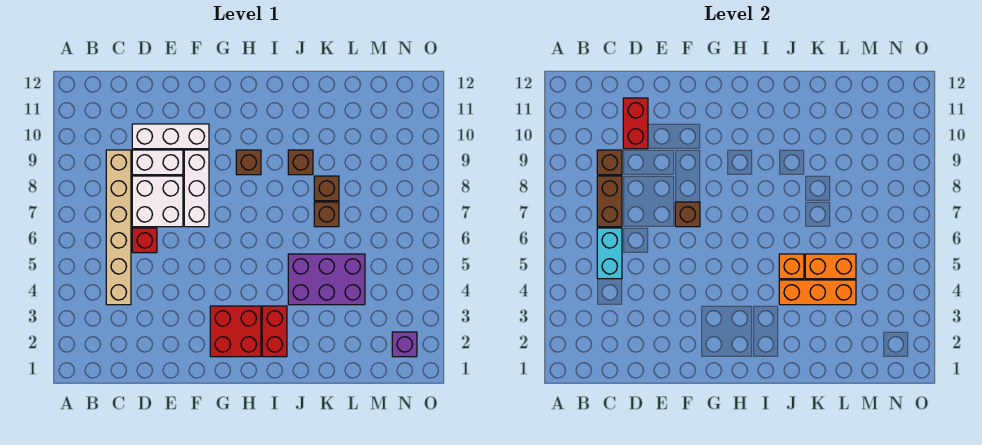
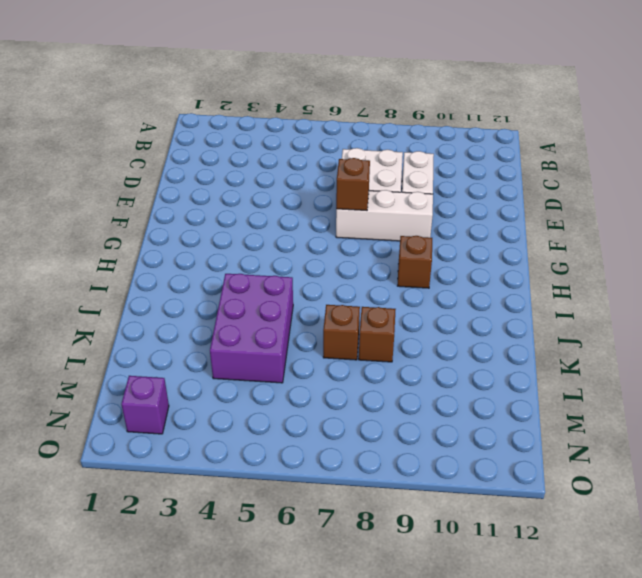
none -> tan brick C4:C9 level 1
none -> red brick D6 level 1
none -> white brick D10:F10 level 1

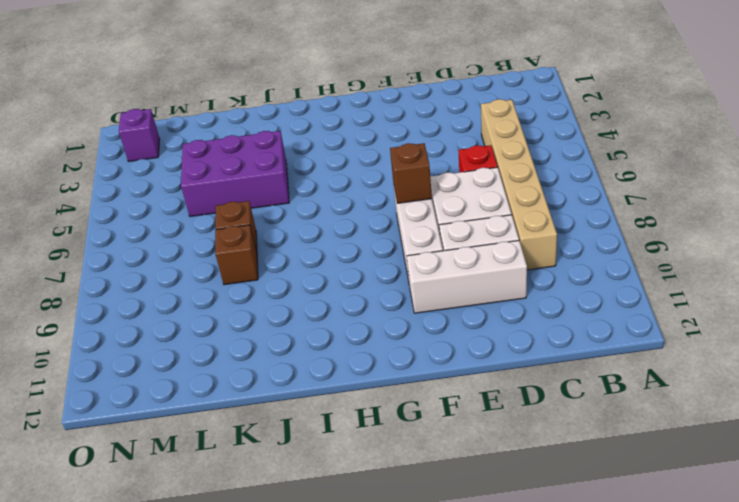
none -> red brick G2:H3 level 1
none -> brown brick H9 level 1
none -> red brick I2:I3 level 1

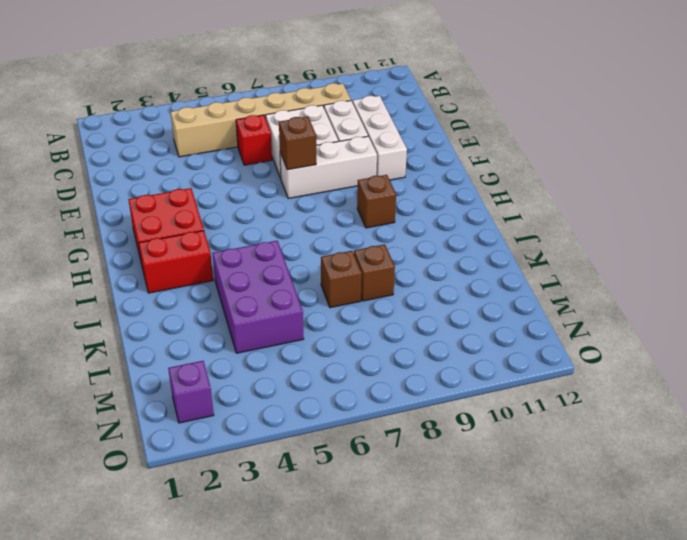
none -> brown brick J9 level 1
none -> cyan brick C5:C6 level 2
none -> brown brick C7:C8 level 2

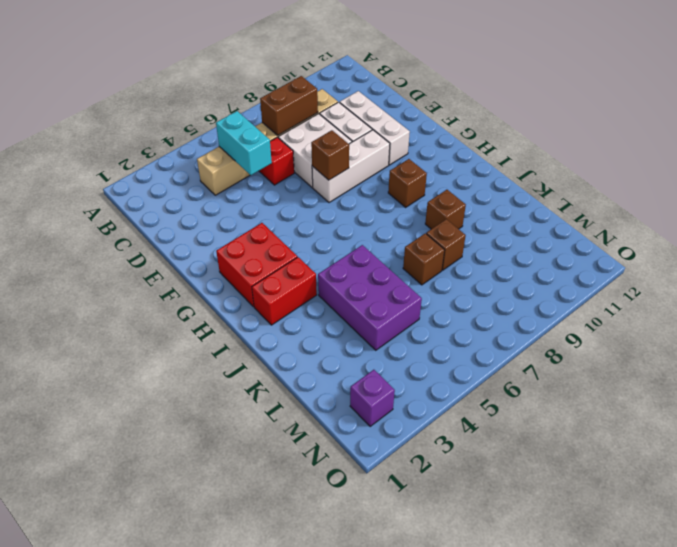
cyan brick C5:D5 level 2 -> cyan brick C5:C6 level 2
none -> brown brick C9 level 2
none -> red brick D10:D11 level 2
none -> orange brick J4:L4 level 2

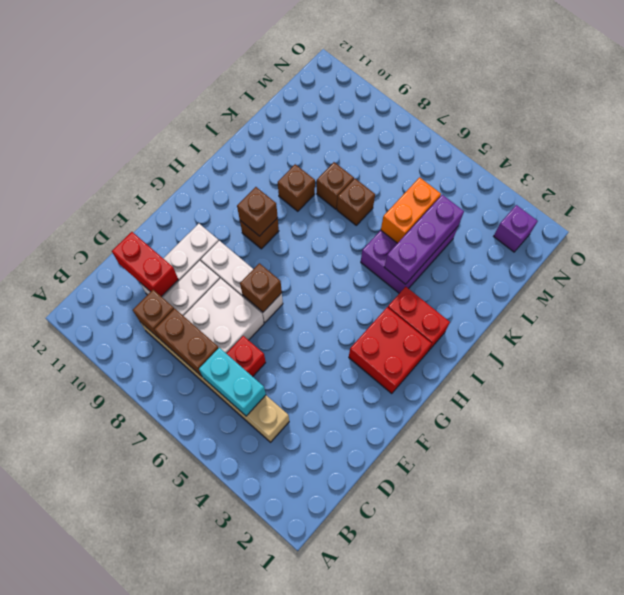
brown brick H9 level 2 -> none
purple brick J4:L4 level 2 -> orange brick J4:L4 level 2
none -> orange brick J5 level 2

